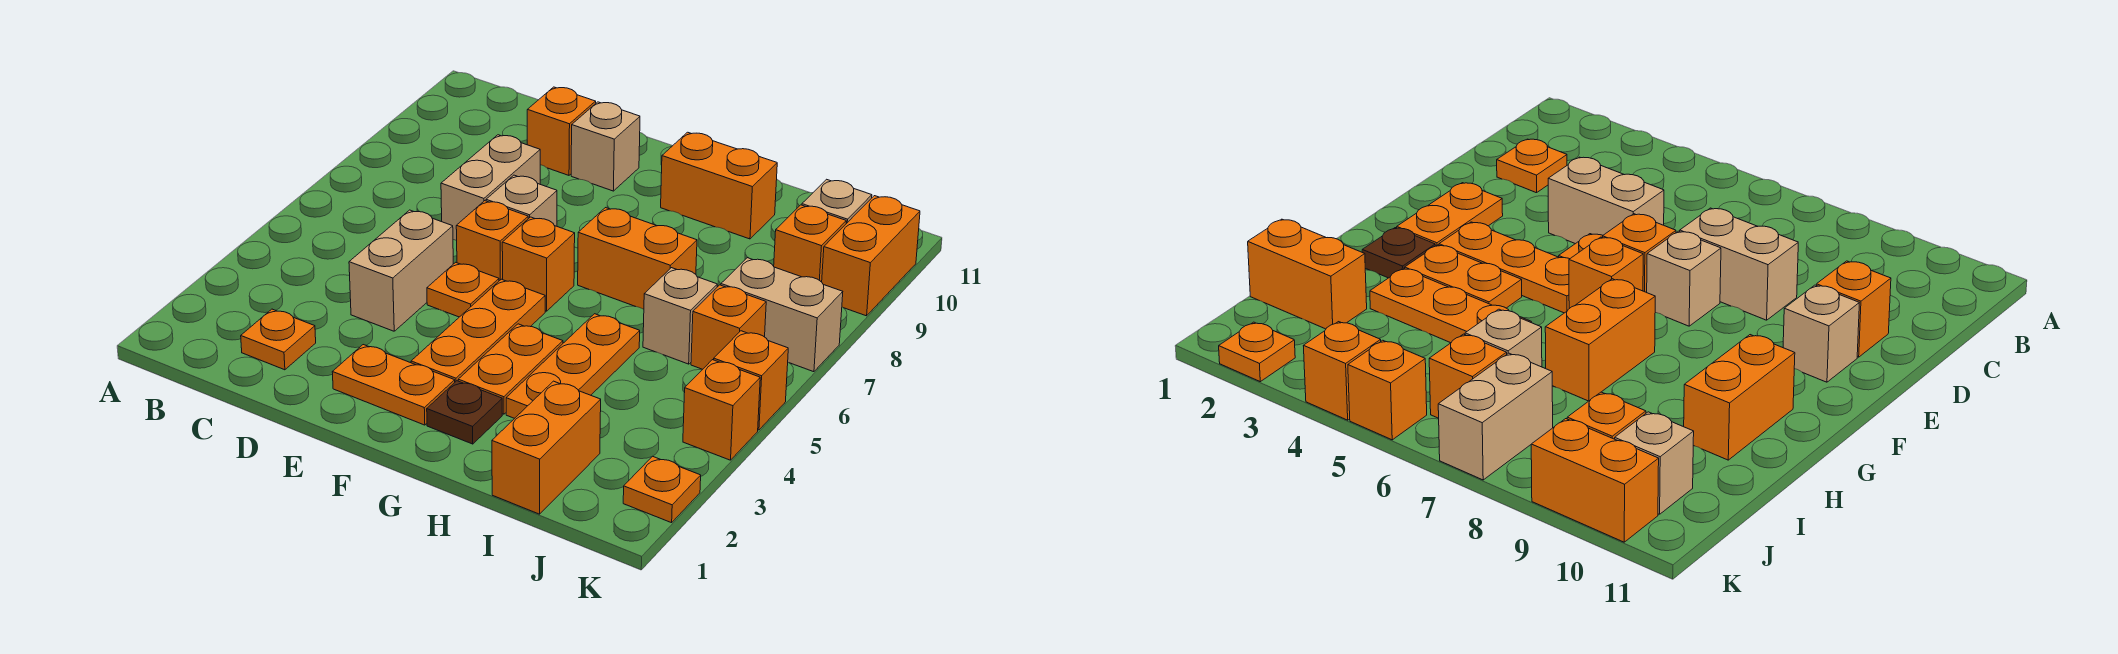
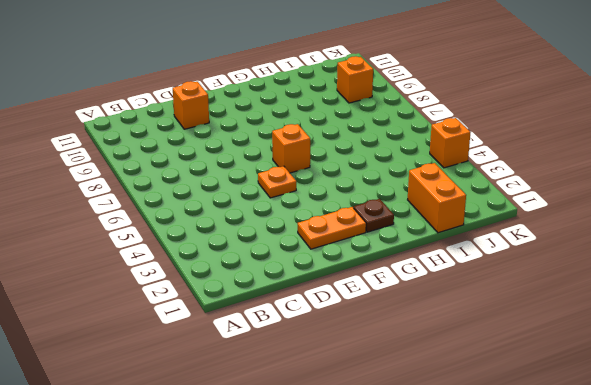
none -> orange plate C2 level 1
none -> tan brick D4:D5 level 1
none -> tan brick D7:D8 level 1

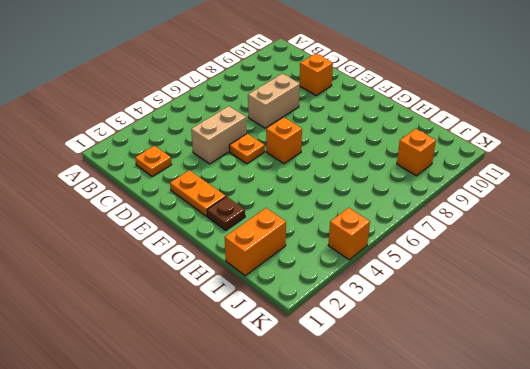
none -> orange brick E6 level 1
none -> tan brick E7 level 1
none -> tan brick E10 level 1

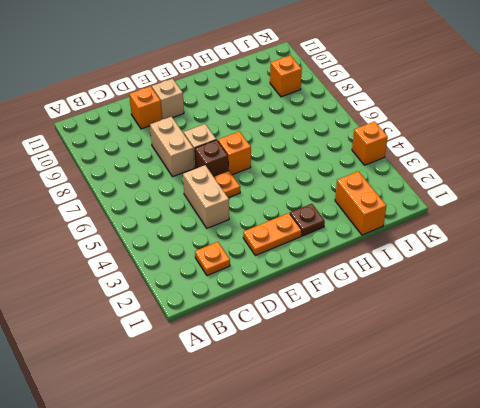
brown brick E6 level 1 -> orange brick E6 level 1
none -> orange plate F3:F5 level 1
none -> orange plate G3:G4 level 1
none -> orange brick G7:H7 level 1

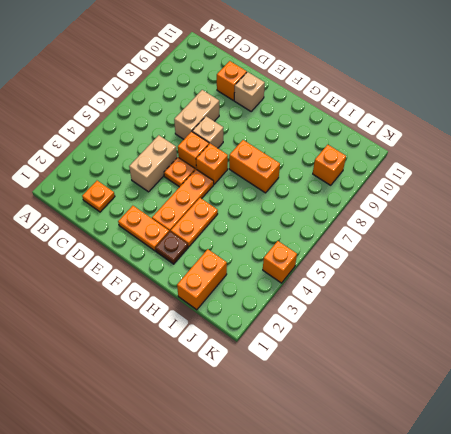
none -> orange brick G10:H10 level 1
none -> orange plate H3:H5 level 1
none -> tan brick I6 level 1

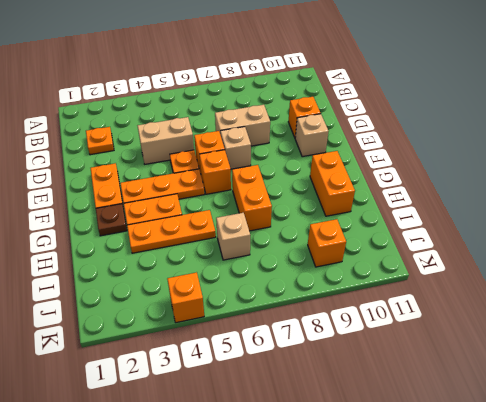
none -> orange brick I1:I2 level 1
none -> orange brick J6 level 1
none -> tan brick J7:K7 level 1

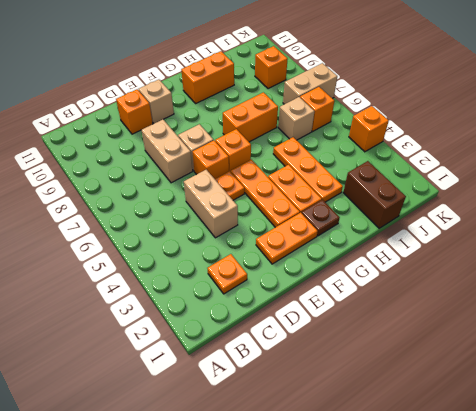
brown brick I1:I2 level 1 -> orange brick I1:I2 level 1
none -> tan brick J10 level 1
none -> orange plate K2 level 1
none -> orange brick K5 level 1

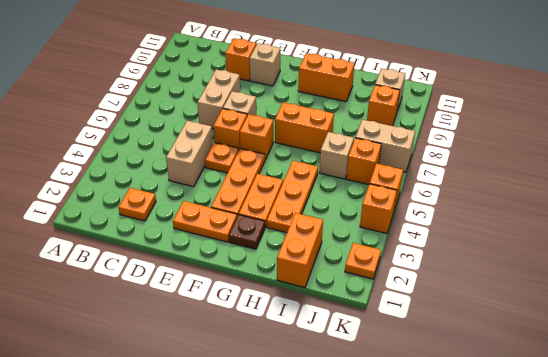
none -> orange brick K9:K10 level 1

